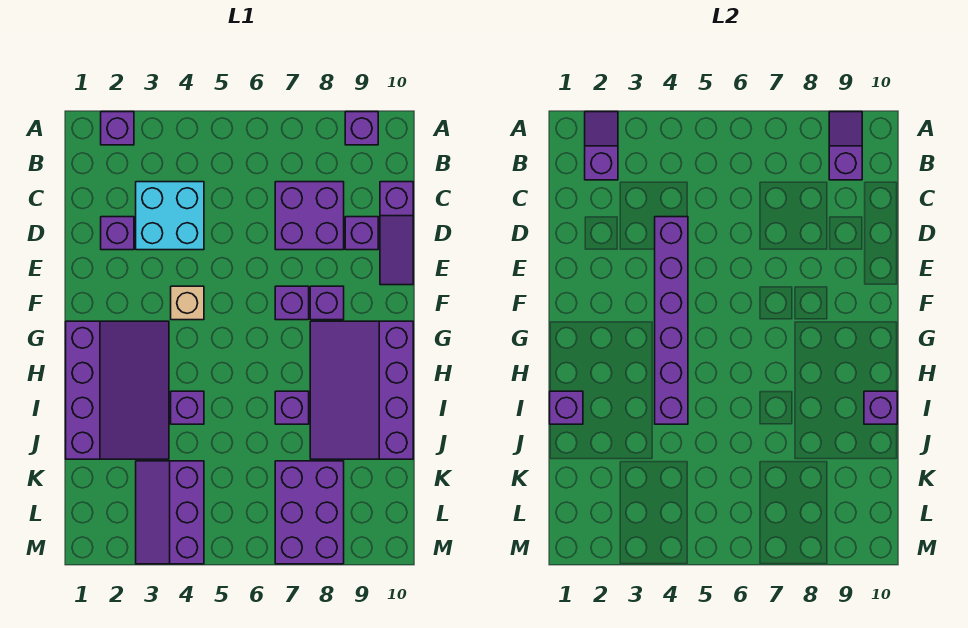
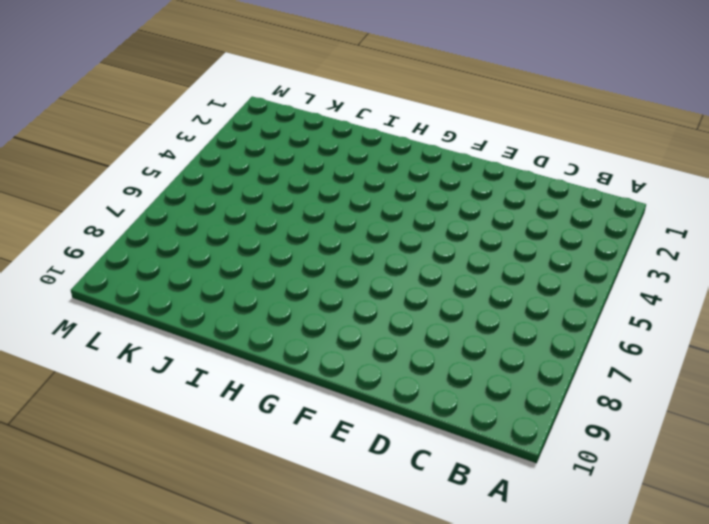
none -> purple brick A2 level 1
none -> purple brick A9 level 1
none -> cyan brick C3:D4 level 1

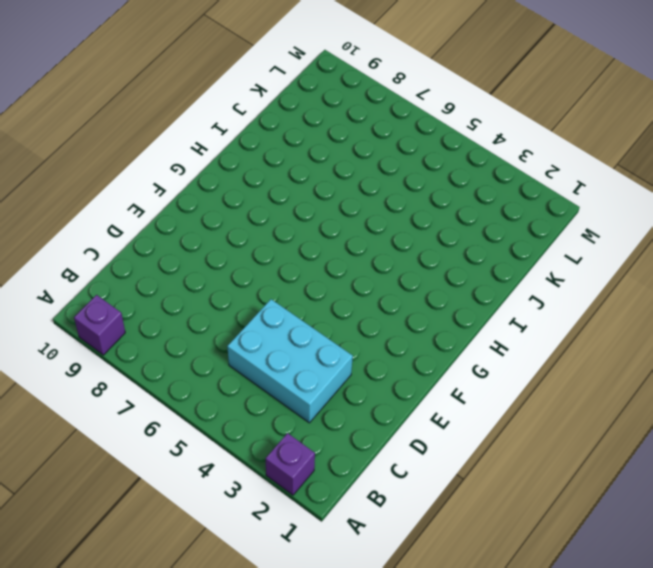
cyan brick C3:D5 level 1 -> cyan brick C3:D4 level 1
none -> purple brick C7:D8 level 1
none -> purple slope C10:E10 level 1 top C
none -> purple brick D2 level 1

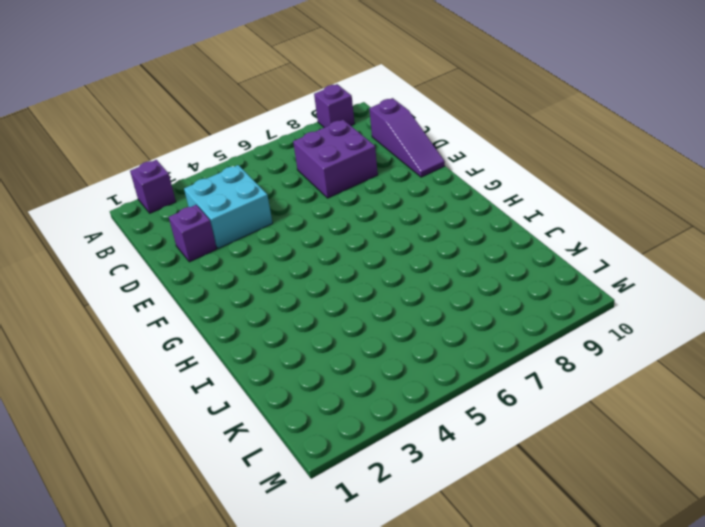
none -> purple brick D9 level 1
none -> tan brick F4 level 1
none -> purple brick F7 level 1

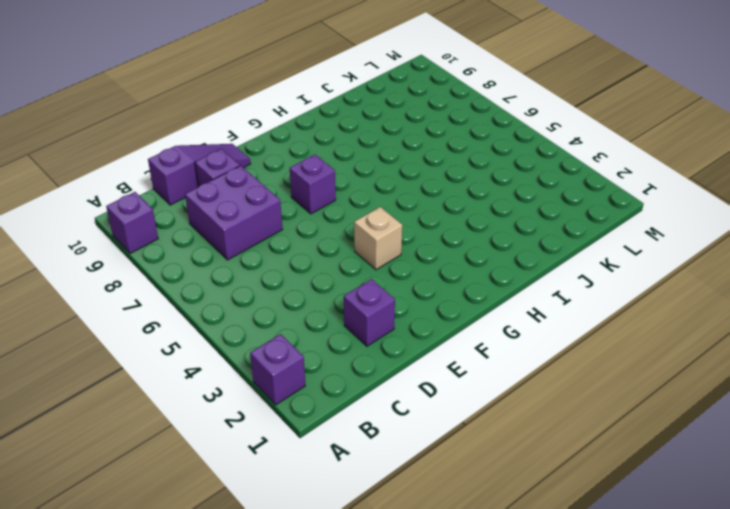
none -> cyan brick C3:D4 level 1
none -> purple brick F8 level 1
none -> purple slope G1:J3 level 1 top 1

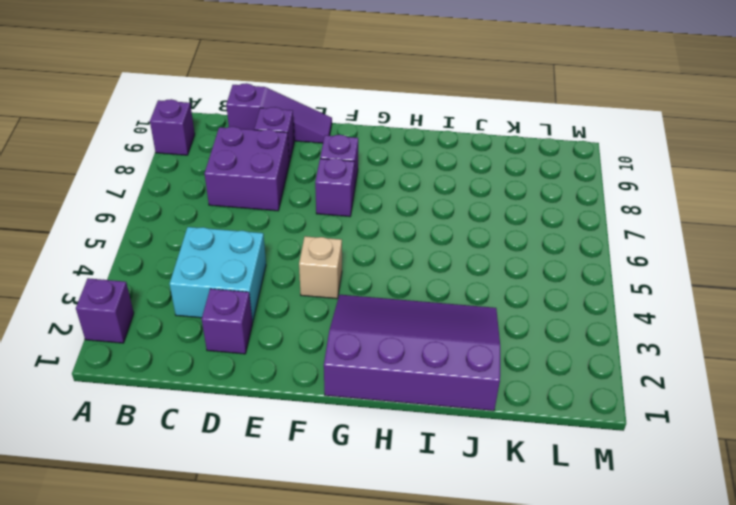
none -> purple slope G8:J10 level 1 top 10
none -> purple brick I4 level 1
none -> purple brick I7 level 1

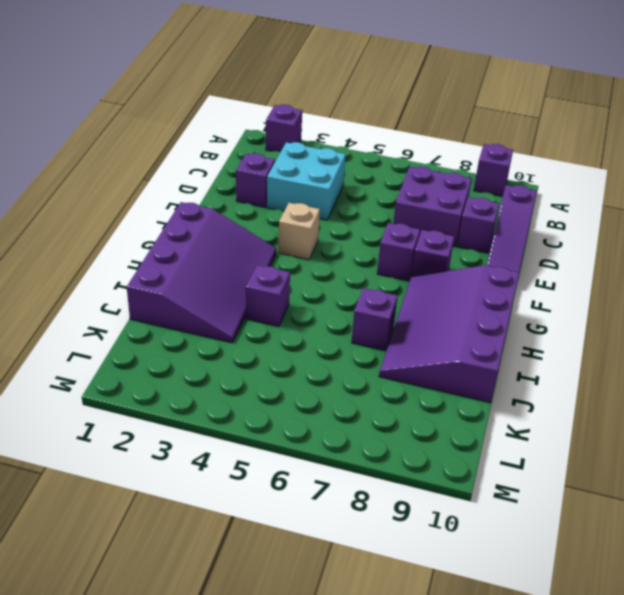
none -> purple slope K3:M4 level 1 top 4
none -> purple brick K7:M8 level 1
none -> purple slope A2:B2 level 2 top B

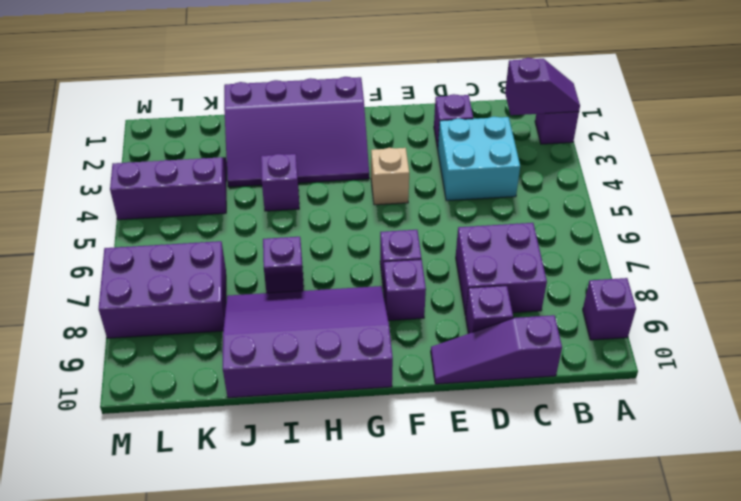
none -> purple slope A9:B9 level 2 top B
none -> purple brick D4:I4 level 2
none -> purple brick I1 level 2

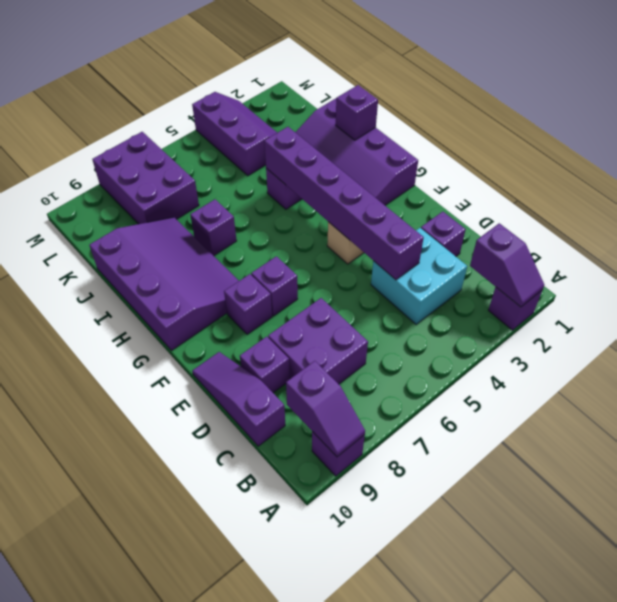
none -> purple brick I10 level 2

